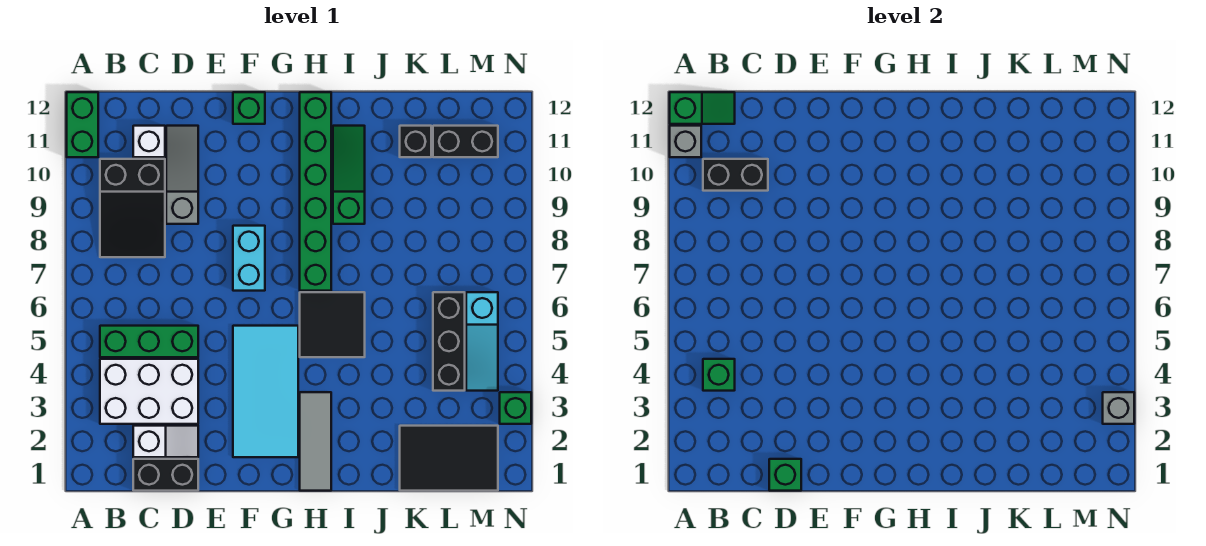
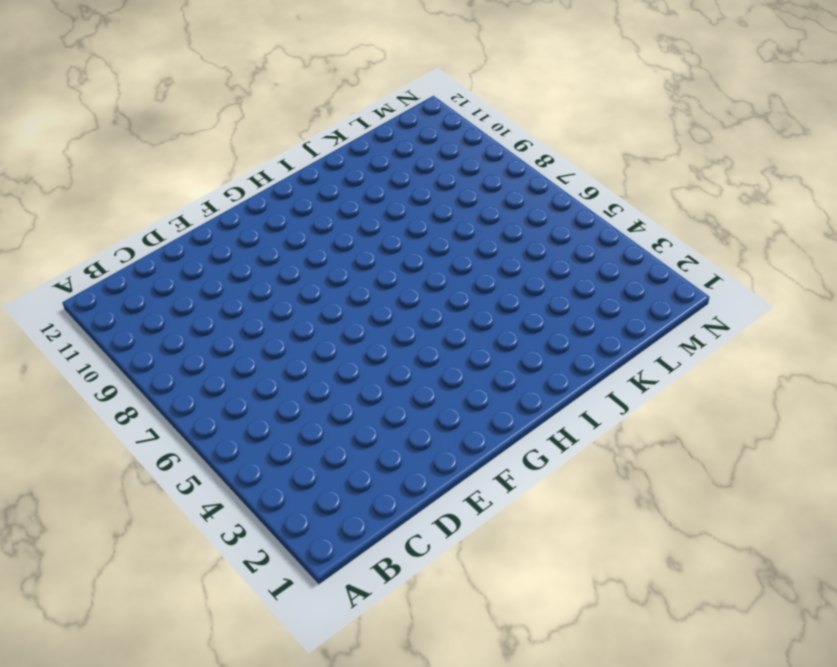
none -> green brick A11:A12 level 1
none -> white brick B3:D4 level 1
none -> green brick B5:D5 level 1

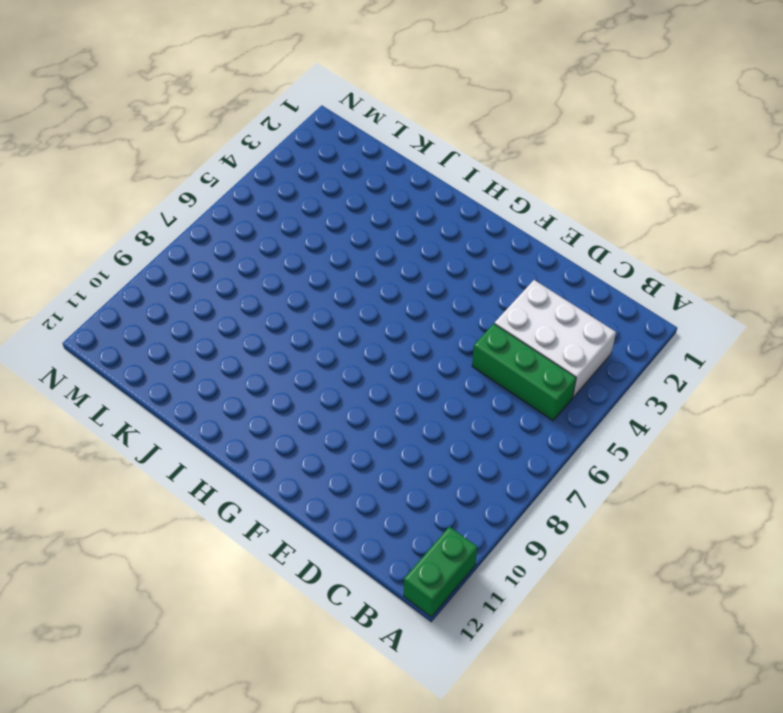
none -> black slope B8:C10 level 1 top 10
none -> black brick C1:D1 level 1
none -> white slope C2:D2 level 1 top C

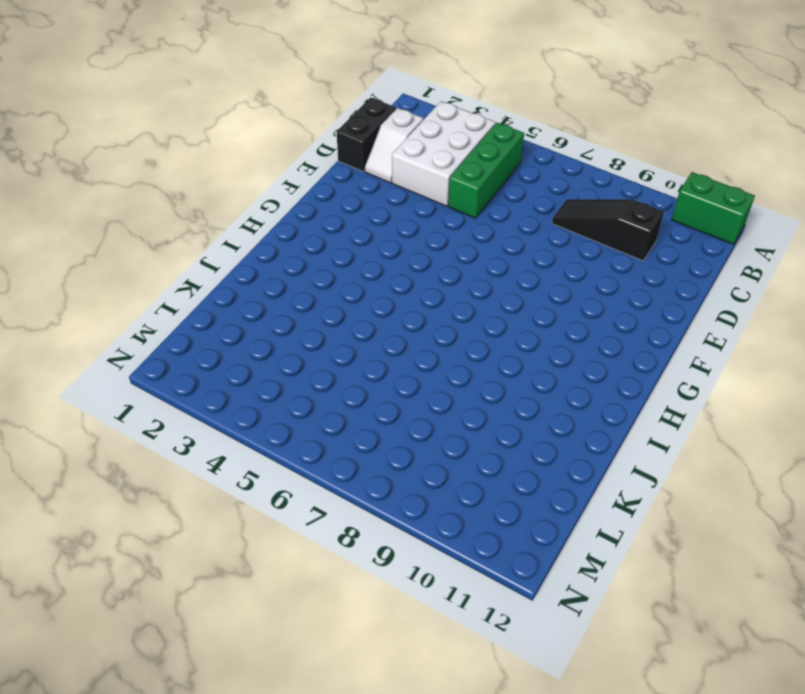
black slope C8:C10 level 1 top 10 -> black slope B8:C10 level 1 top 10
none -> white brick C11 level 1
none -> grey slope D9:D11 level 1 top 9
none -> cyan tile F2:G5 level 1

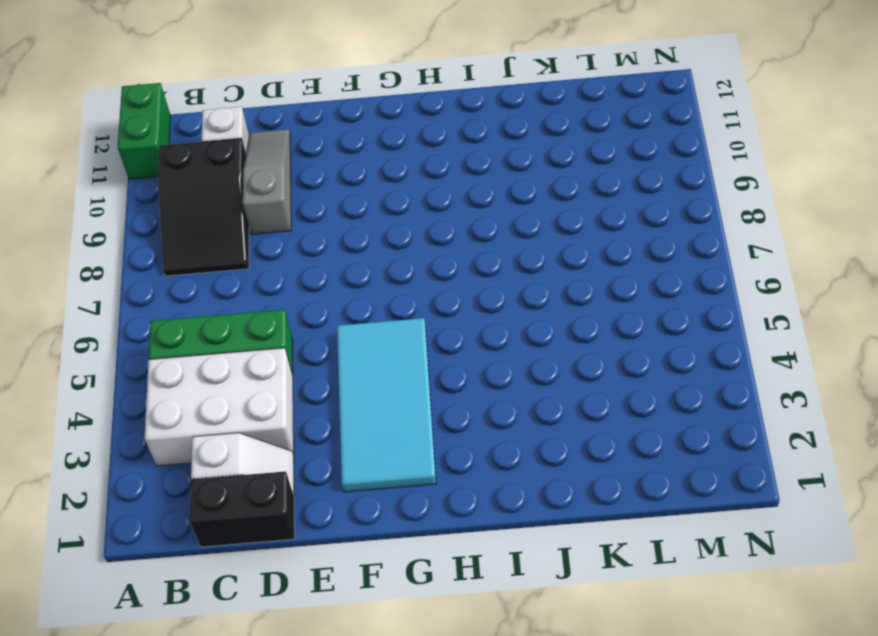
none -> cyan brick F7:F8 level 1
none -> green brick F12 level 1
none -> grey tile H1:H3 level 1

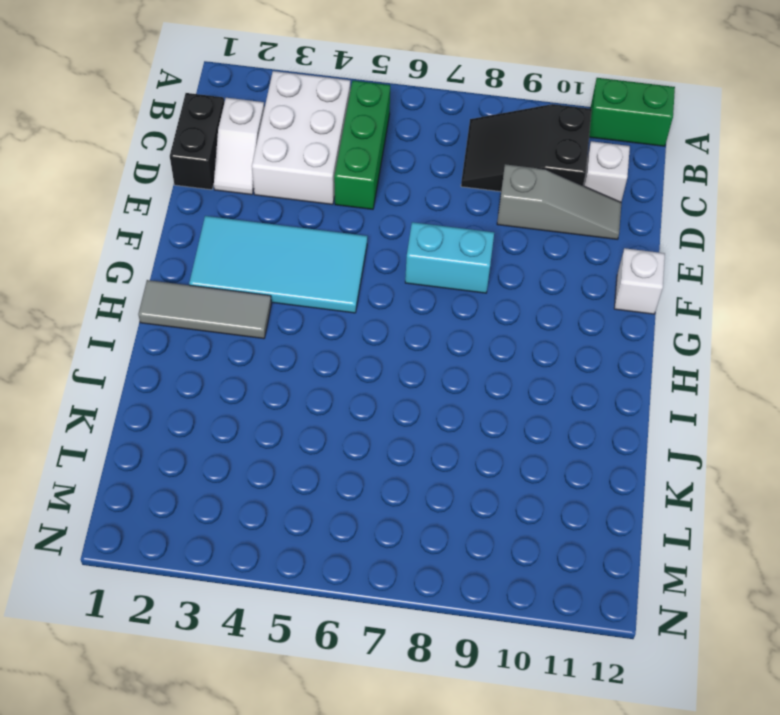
white brick F12 level 1 -> green brick F12 level 1
none -> black tile H5:I6 level 1
none -> green brick H7:H12 level 1
none -> green slope I9:I11 level 1 top 9

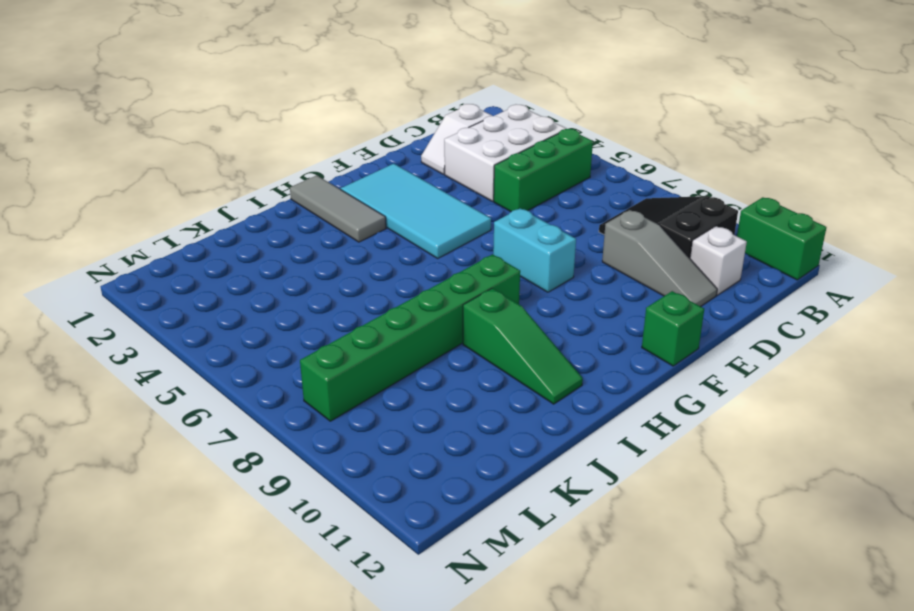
green brick H8:M8 level 1 -> green brick H7:H12 level 1
none -> black brick C1:D1 level 1
none -> black tile H5:I6 level 1
none -> black tile K1:M2 level 1

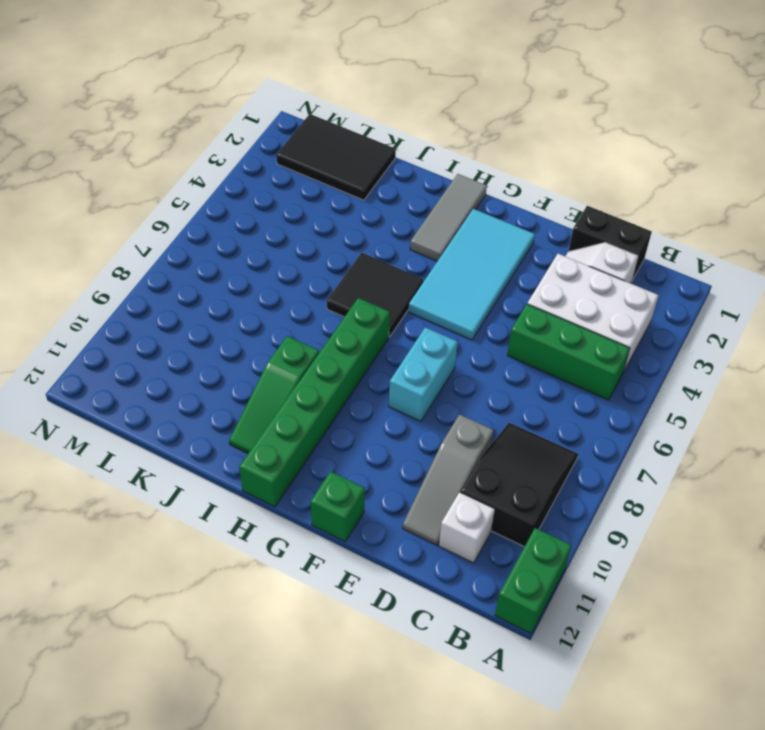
none -> black brick K11 level 1
none -> black brick L4:L6 level 1
none -> black brick L11:M11 level 1

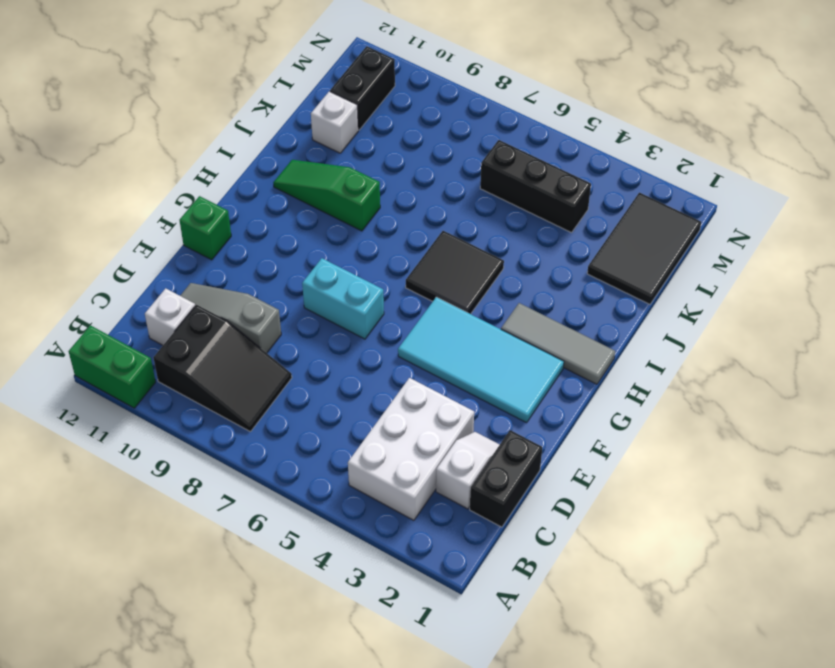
white brick K11 level 1 -> black brick K11 level 1
none -> green brick B5:D5 level 1
none -> green brick H7:H12 level 1
none -> cyan slope M4:M6 level 1 top 6

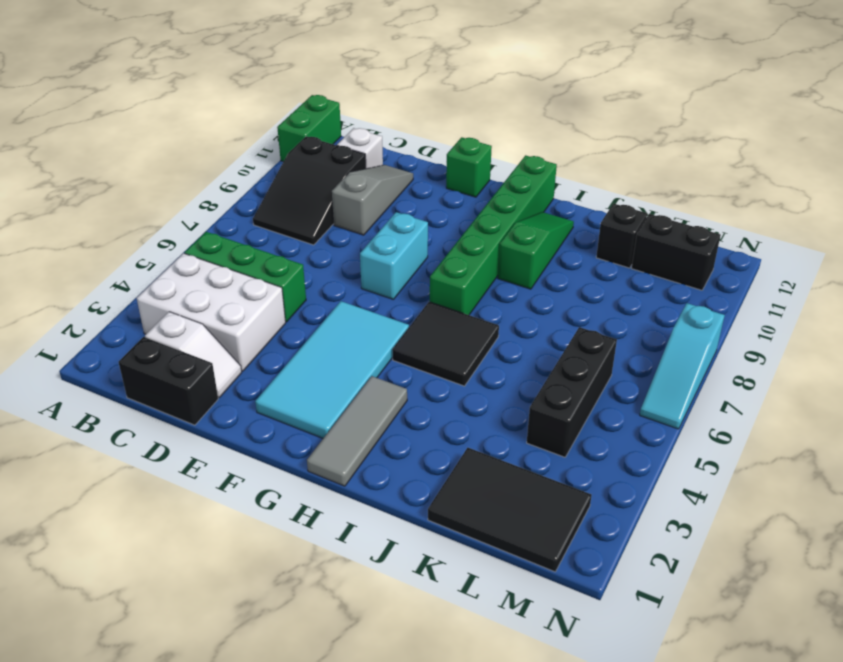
cyan slope N6:N8 level 1 top 8 -> cyan slope M4:M6 level 1 top 6
none -> green brick N3 level 1
none -> grey brick A11 level 2
none -> green slope A12:B12 level 2 top A

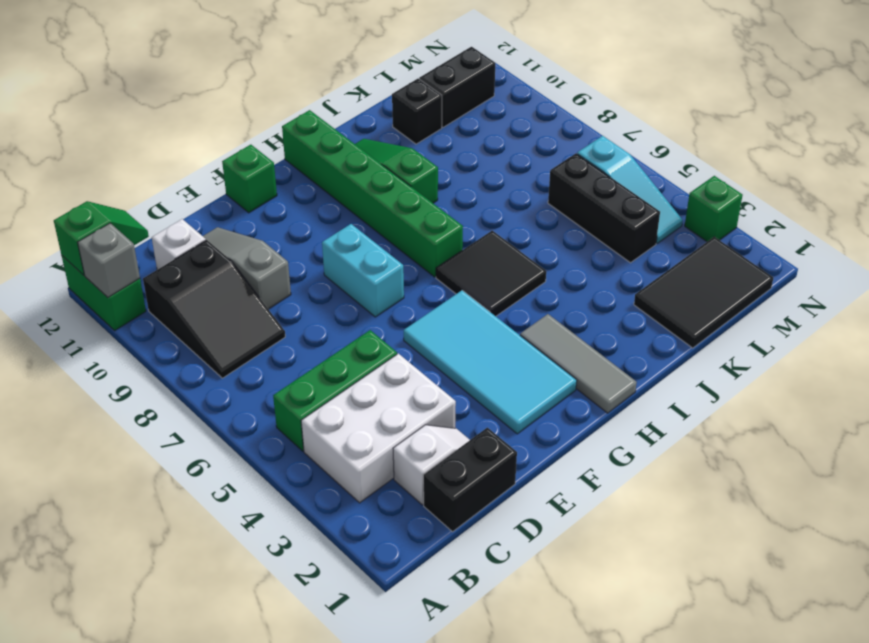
none -> green brick B4 level 2
none -> black brick B10:C10 level 2
none -> green brick D1 level 2

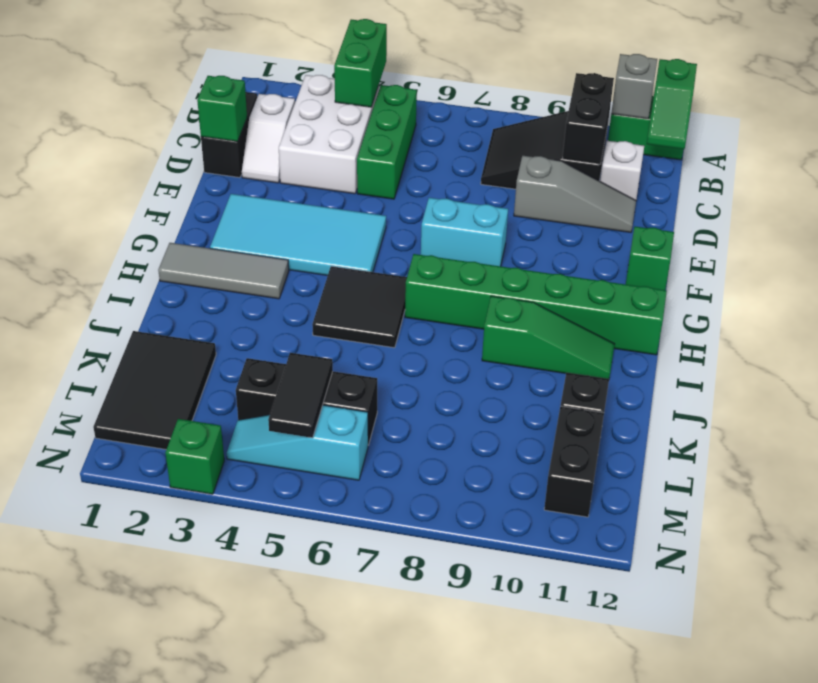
green brick A4:B4 level 2 -> green brick B4 level 2
black tile L5:M5 level 2 -> none
none -> grey brick N3 level 2

